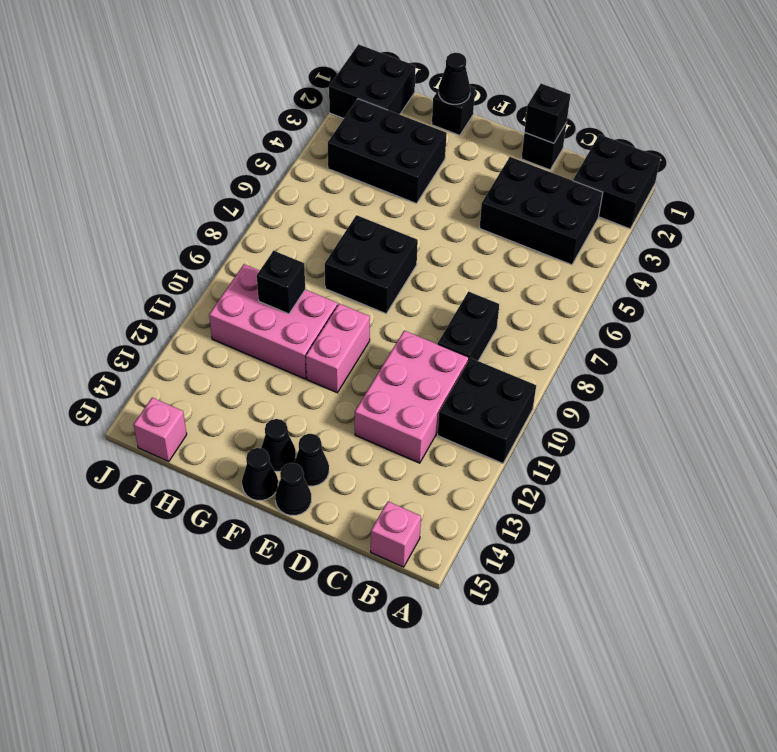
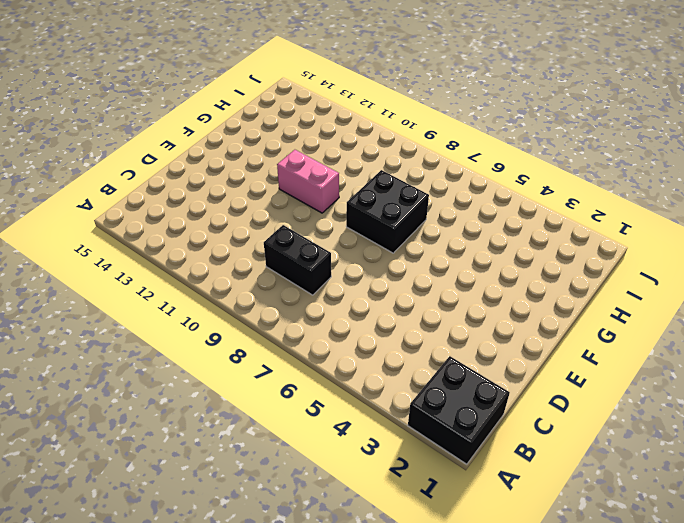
none -> black brick A10:B11 level 1
none -> black brick B3:D4 level 1
none -> pink brick B15 level 1

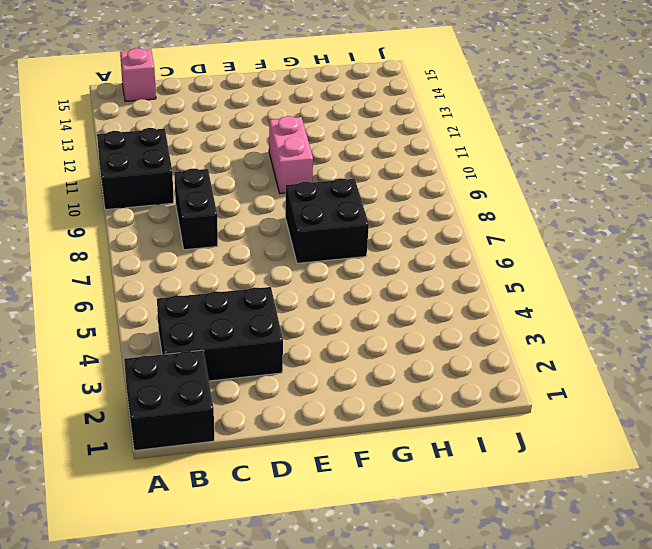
none -> pink brick C10:D12 level 1
none -> black brick D1 level 1
none -> black cone E14 level 1

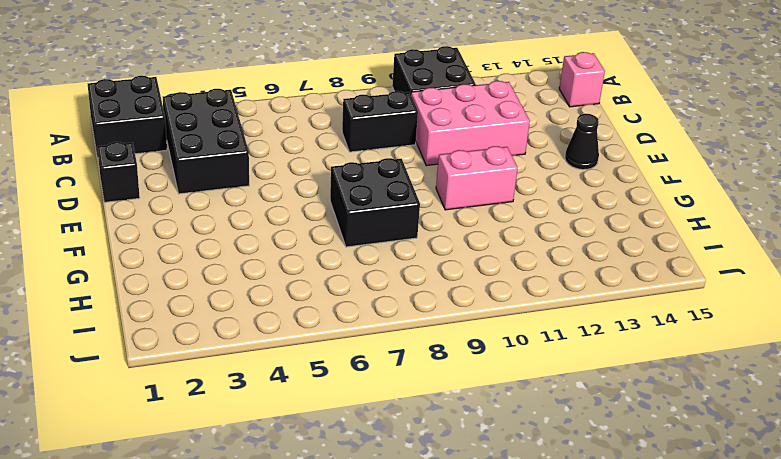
none -> black cone E15 level 1
none -> black cone F14 level 1
none -> black cone F15 level 1

